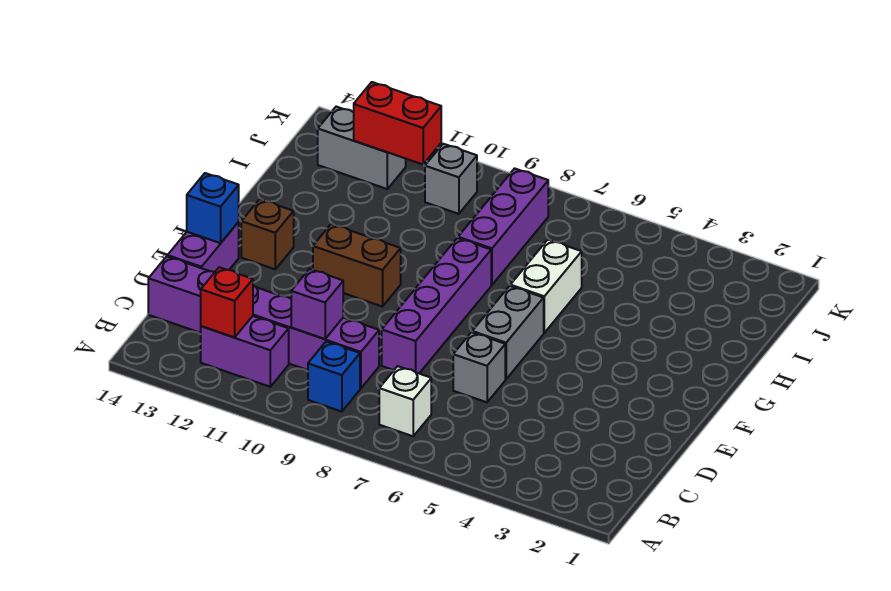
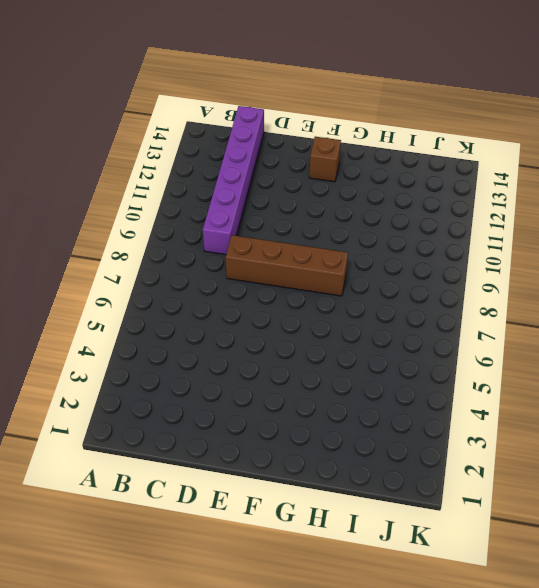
brown brick D8:G8 level 1 -> purple brick D8:G8 level 1
none -> white brick B7 level 1
none -> blue brick B9 level 1
none -> purple brick B11:B12 level 1

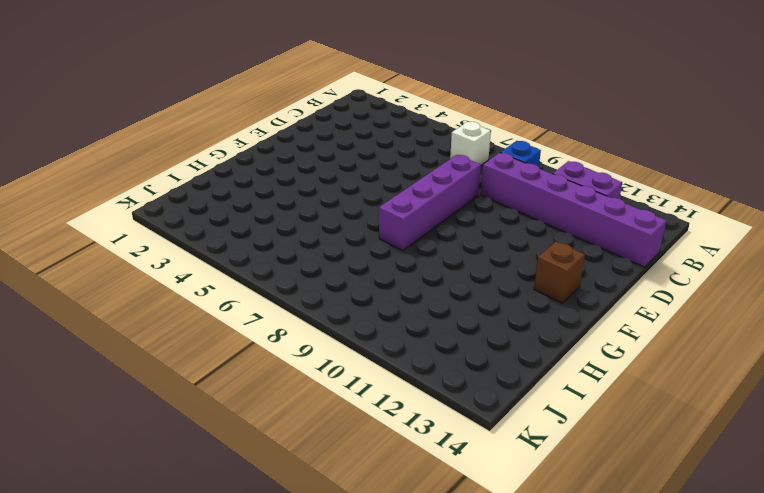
none -> grey brick D6 level 1
none -> purple brick D14:E14 level 1
none -> grey brick E6:F6 level 1

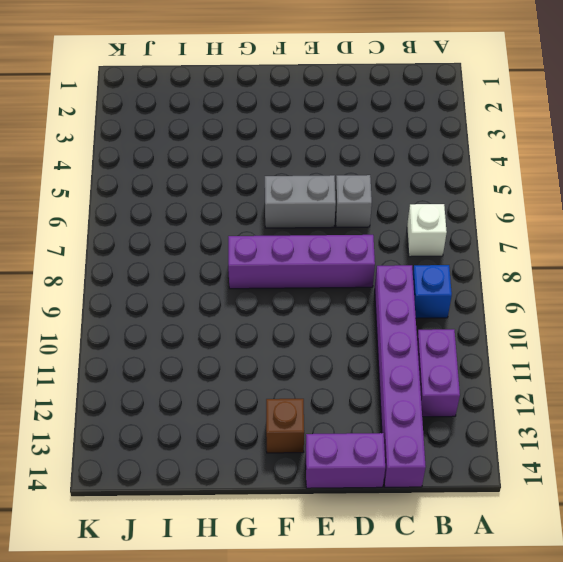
none -> brown brick F10:F11 level 1
none -> white brick G6:H6 level 1
none -> purple brick H8:J8 level 1

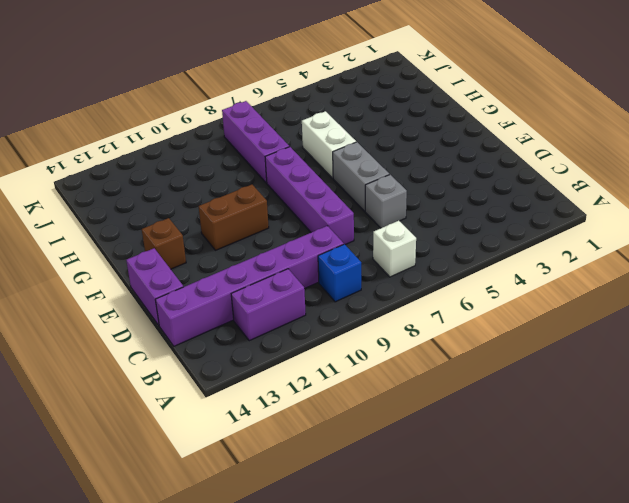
none -> grey brick J10 level 1
none -> grey brick J12:J13 level 1
none -> red brick B12 level 2

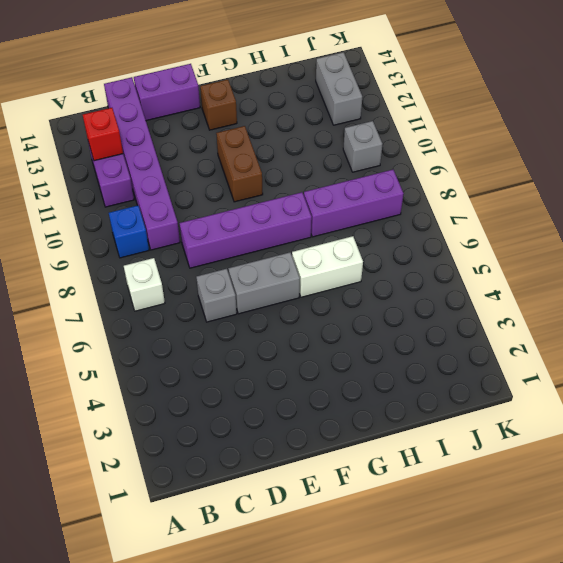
none -> purple brick C10 level 2
none -> blue brick E14 level 2
none -> red brick J11:J12 level 2

